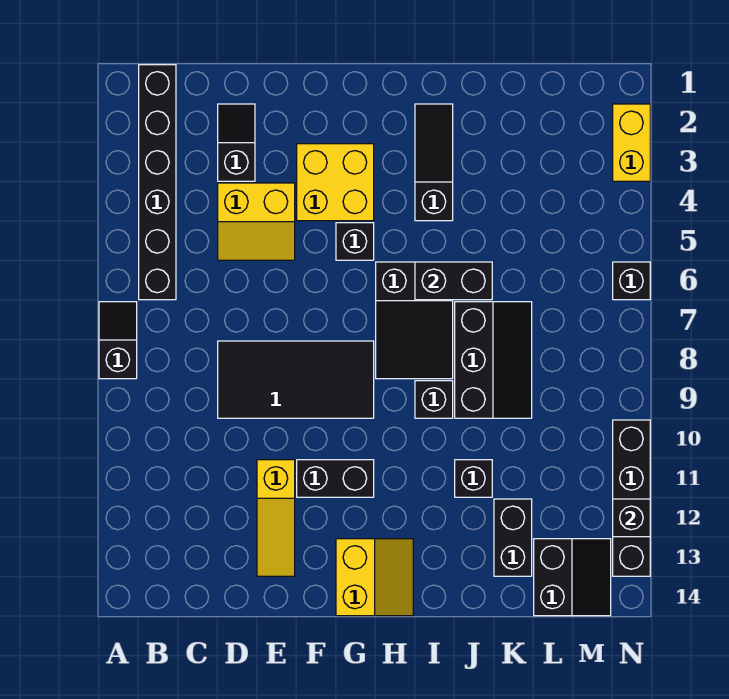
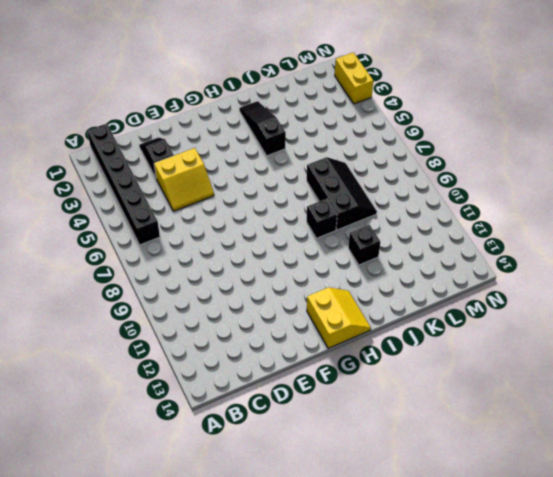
none -> black slope A7:A8 level 1 top 8
none -> black tile D8:G9 level 1
none -> yellow slope E11:E13 level 1 top 11

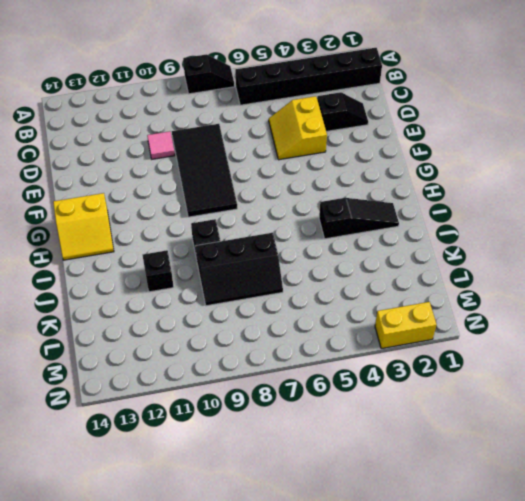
pink tile D10 level 1 -> none
none -> yellow slope E11:E13 level 1 top 11
none -> yellow brick F3:G4 level 1
none -> black brick F11:G11 level 1

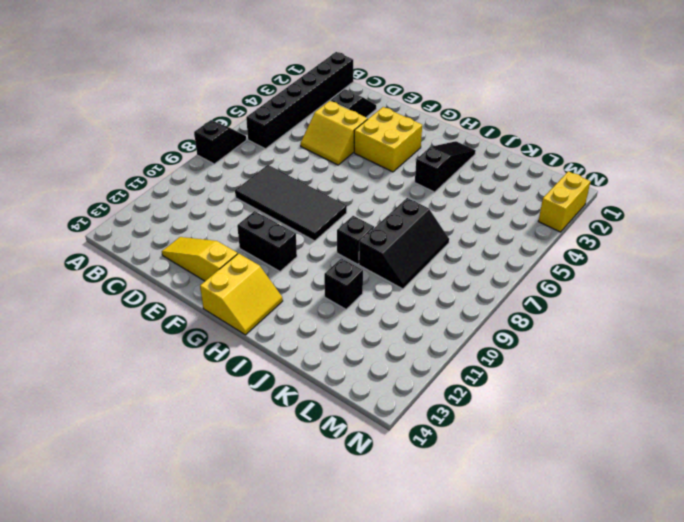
yellow slope D13:F13 level 1 top F -> yellow slope E11:E13 level 1 top 11
none -> black brick G5 level 1
none -> black slope H6:I8 level 1 top 6
none -> black brick K12:K13 level 1

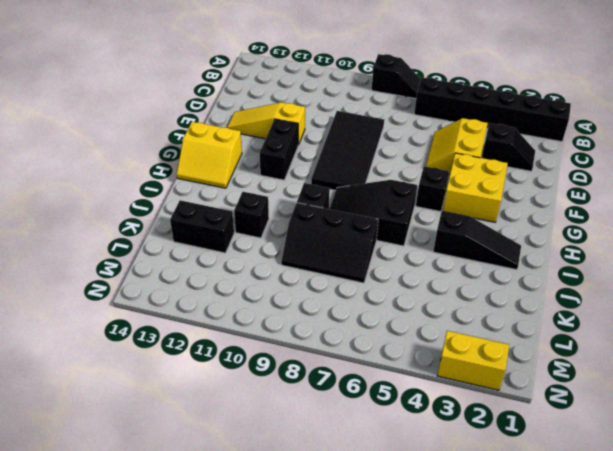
none -> black slope L13:M14 level 1 top L
none -> black brick N6 level 1
none -> black brick N10:N13 level 1

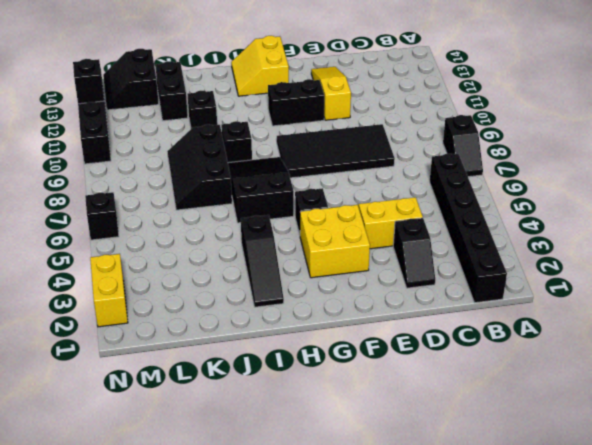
none -> black brick I6:J6 level 2

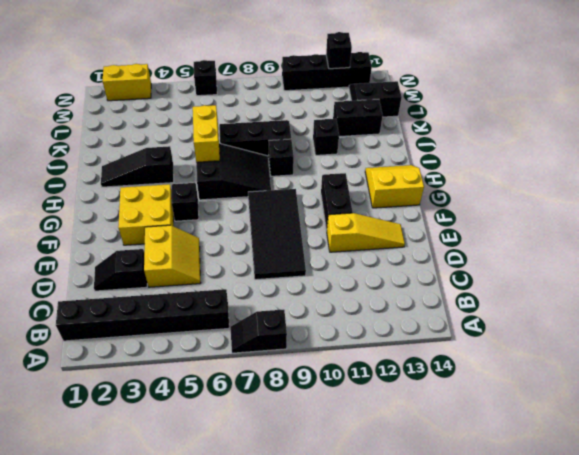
yellow brick I6:J6 level 2 -> black brick I6:J6 level 2

